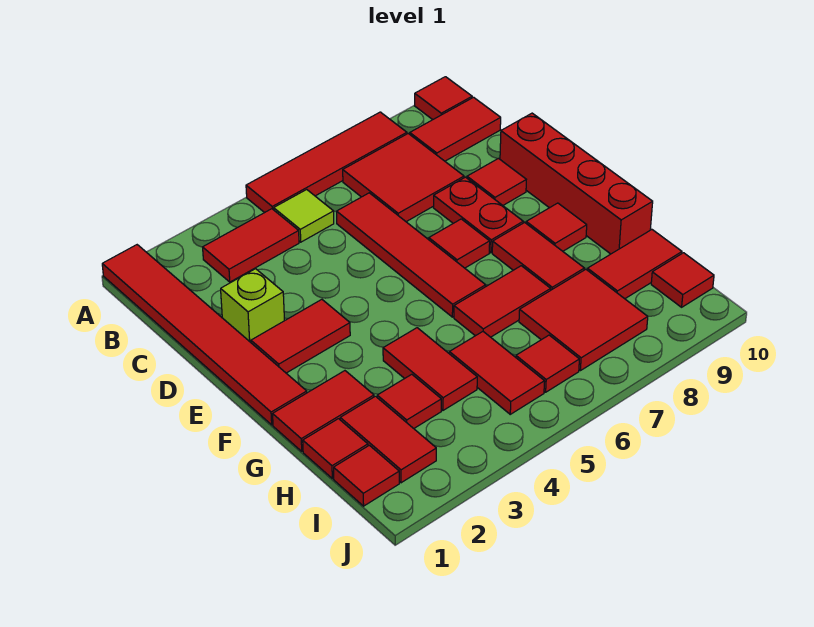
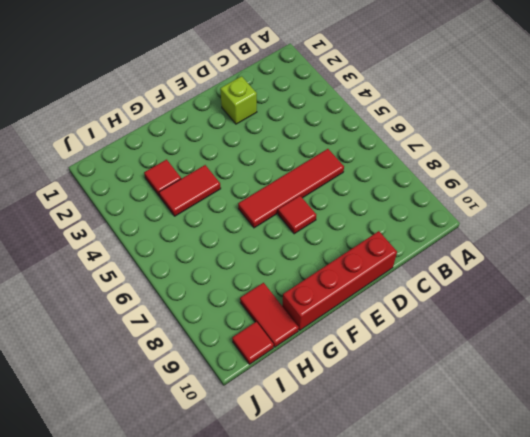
none -> red tile A1:F1 level 1
none -> red tile A5:A8 level 1
none -> red tile A10 level 1

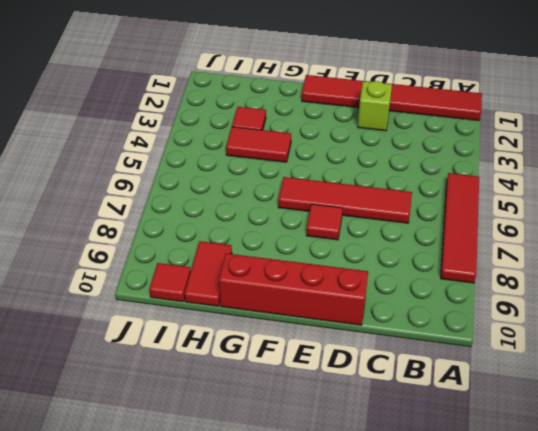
none -> red tile A10 level 1
none -> red tile B3:B4 level 1
none -> lime tile B5 level 1

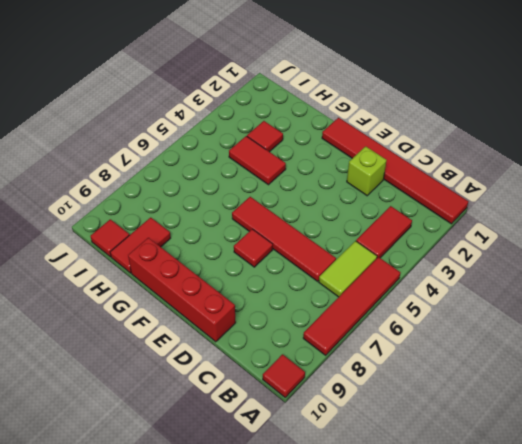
lime tile B5:B6 level 1 -> lime tile B5 level 1
none -> red tile B7:C8 level 1
none -> red tile B9:B10 level 1
none -> red plate D8:E8 level 1

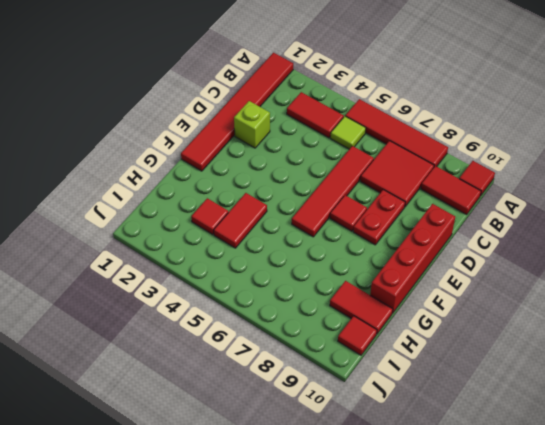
none -> red tile D9 level 1
none -> red tile E2:E3 level 1
none -> red tile F8:G8 level 1

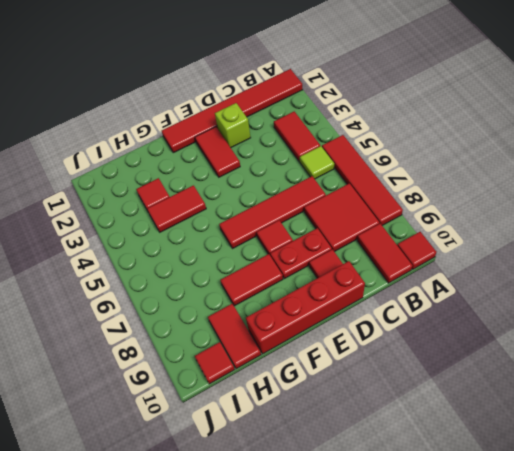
none -> red tile F9 level 1
none -> red tile G1:G2 level 1
none -> red tile G6:G7 level 1

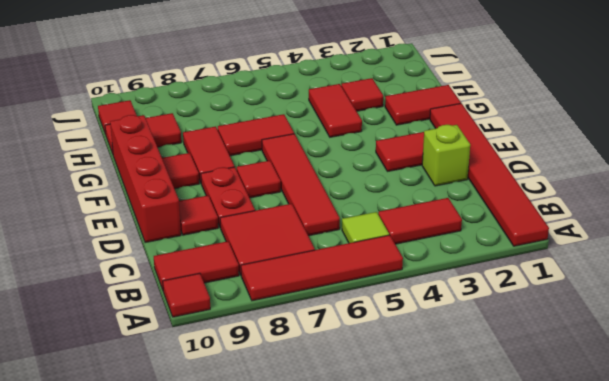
none -> red tile H1 level 1
none -> red tile H2:I2 level 1
none -> red tile H5:I5 level 1

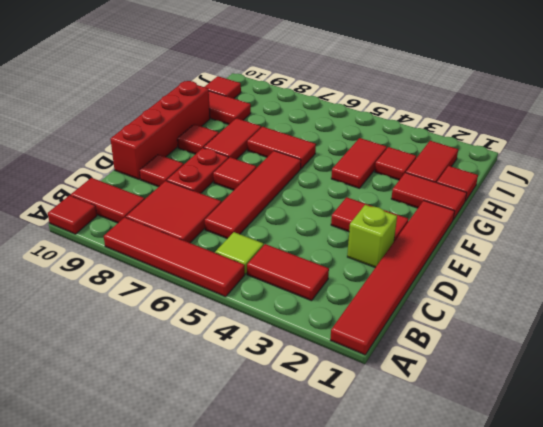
none -> red tile H5:I5 level 1
none -> red tile H7:I8 level 1
none -> red tile I1 level 1

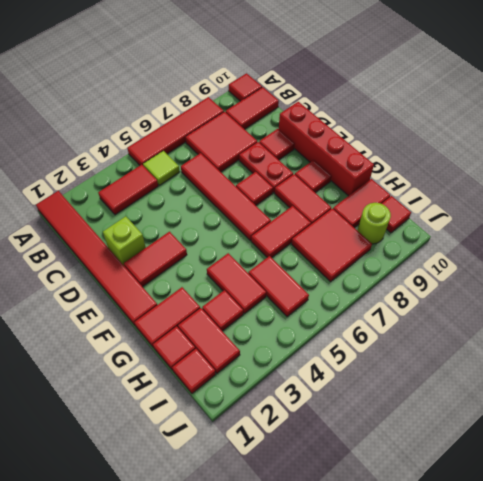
lime round brick I9 level 1 -> none
none -> red tile I6 level 1

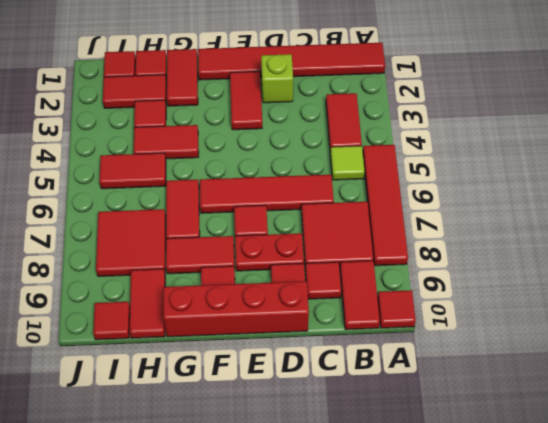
red tile C9 level 1 -> red tile I6 level 1

